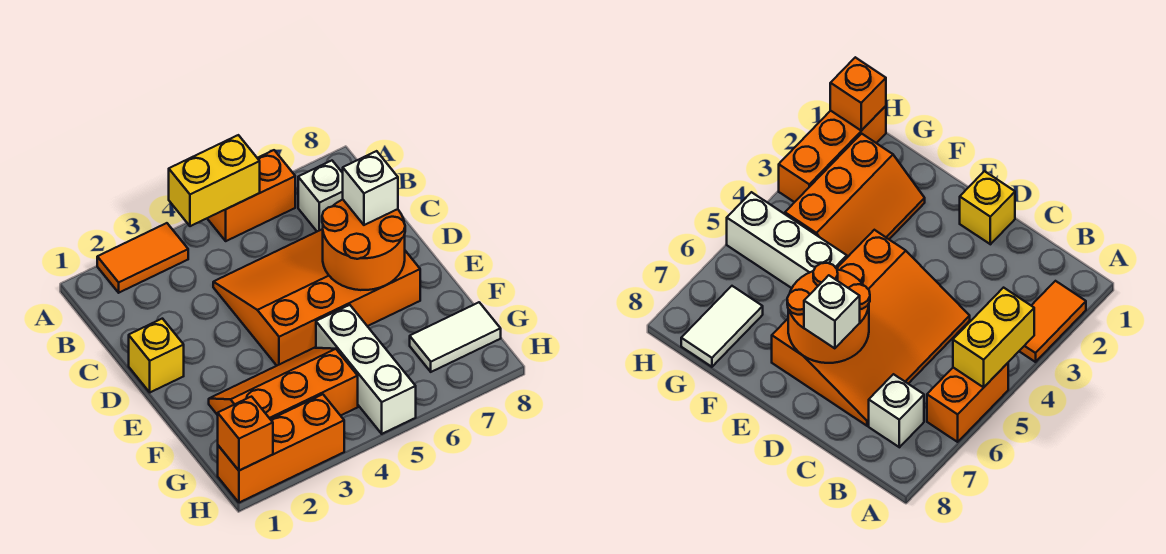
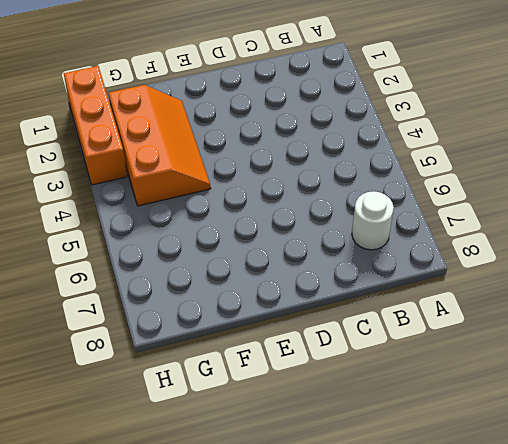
white round brick B7 level 1 -> white brick B7 level 1
none -> orange tile A2:A3 level 1
none -> orange brick A5:A6 level 1
none -> orange slope C4:E7 level 1 top E

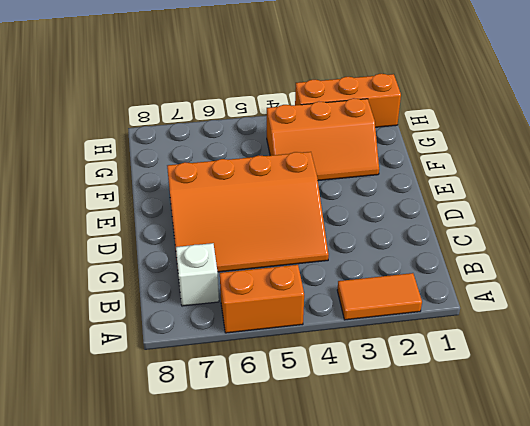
none -> yellow brick D1 level 1
none -> white brick F5:H5 level 1
none -> white tile G7:G8 level 1

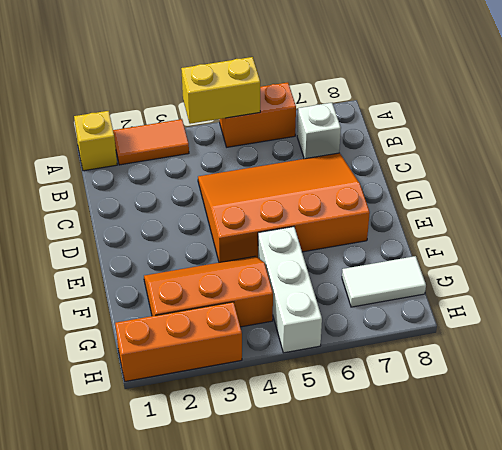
yellow brick A1 level 1 -> yellow brick D1 level 1
none -> orange round brick D6:E7 level 2
none -> orange brick H1 level 2
none -> white brick D7 level 3

